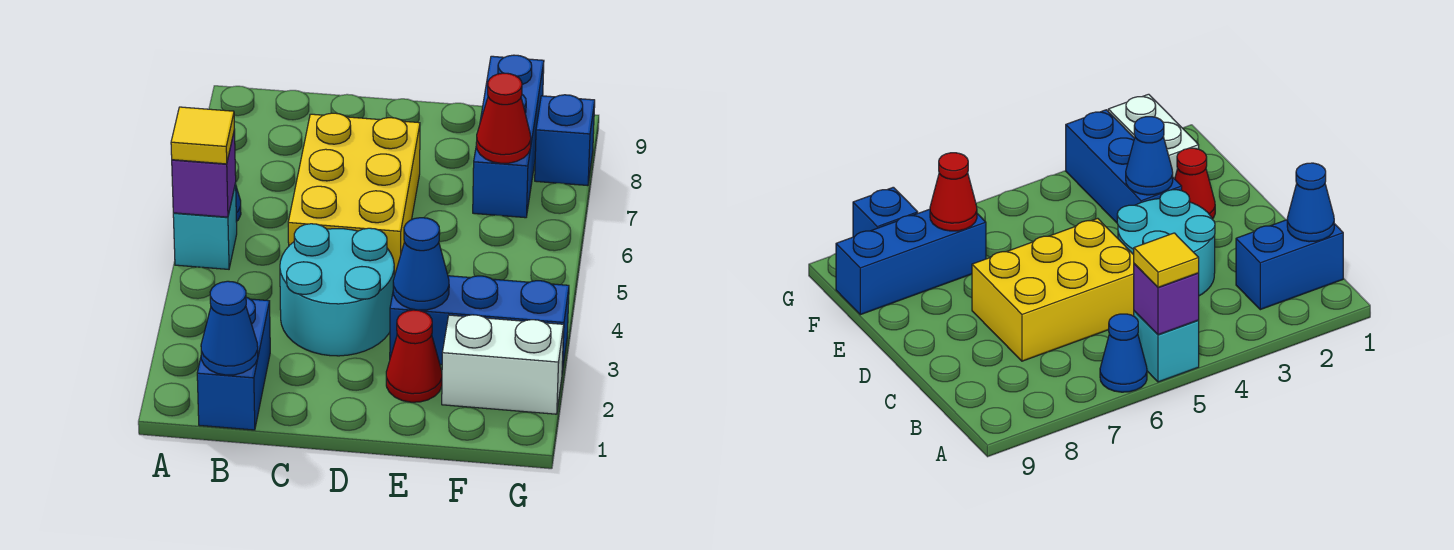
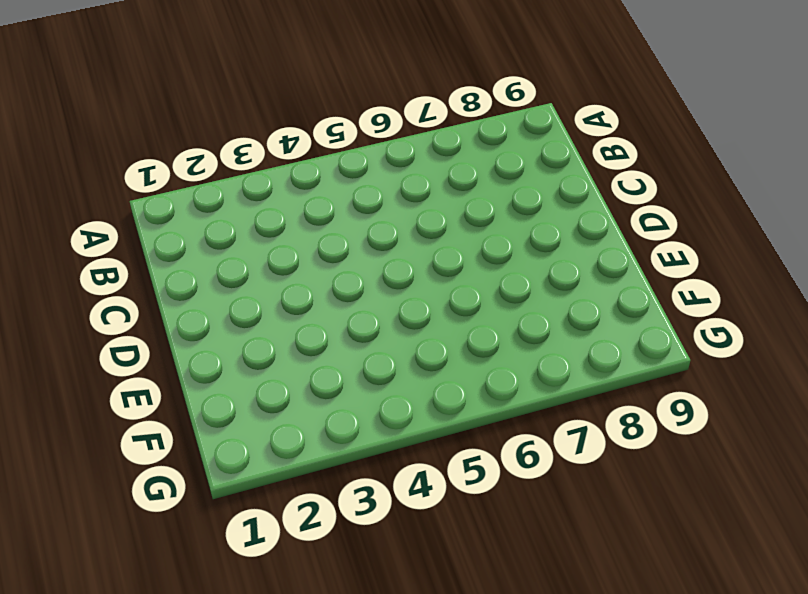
none -> cyan brick A5 level 1
none -> blue cone A6 level 1
none -> blue brick B1:B2 level 1

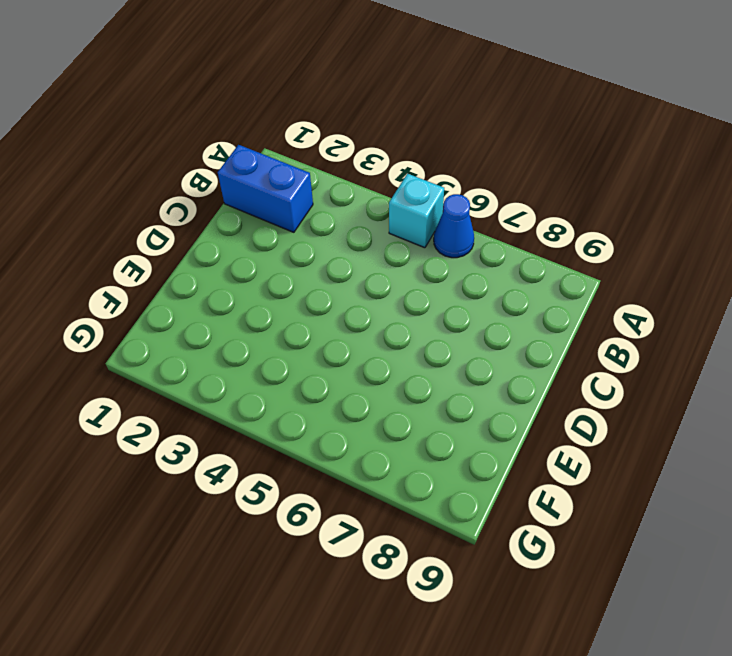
none -> cyan round brick C3:D4 level 1
none -> yellow brick C5:D7 level 1
none -> red cone E2 level 1

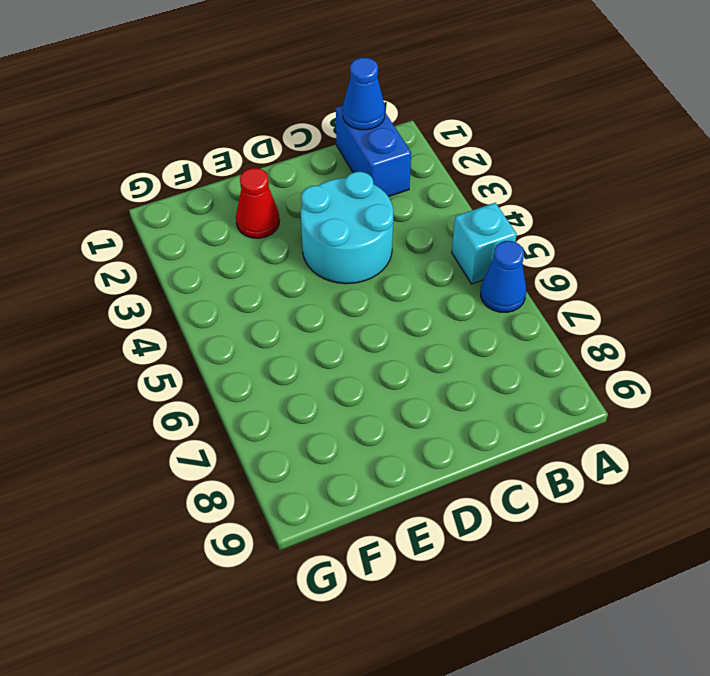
none -> yellow brick C5:D7 level 1
none -> blue brick E3:G3 level 1
none -> white brick F2:G2 level 1

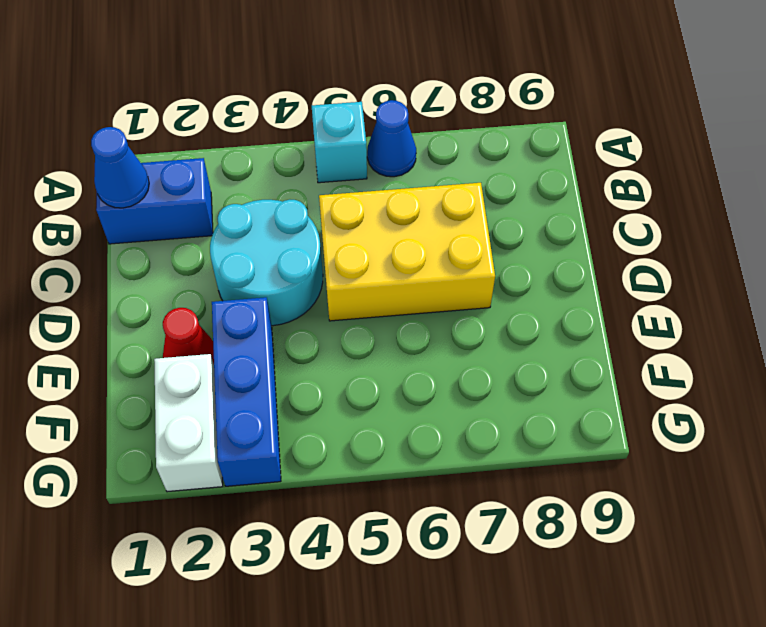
none -> blue brick F7:F9 level 1
none -> blue brick G8 level 1
none -> purple brick A5 level 2

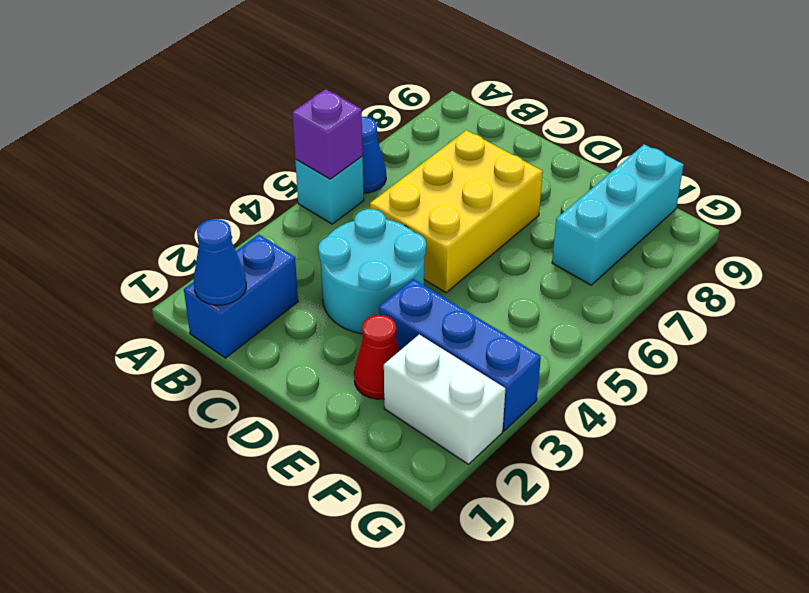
cyan brick F7:F9 level 1 -> blue brick F7:F9 level 1
none -> blue brick G8 level 1
none -> blue cone E3 level 2
none -> red cone F7 level 2

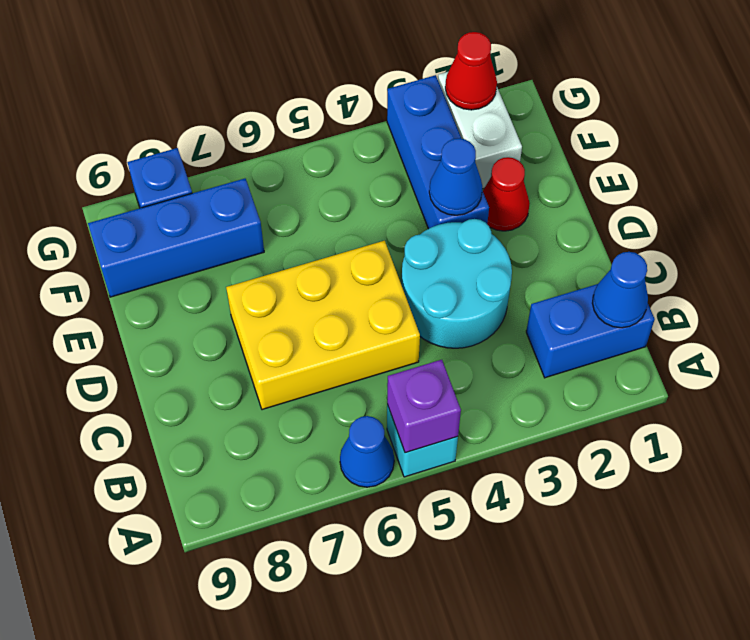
red cone G2 level 2 -> red cone F7 level 2
none -> yellow tile A5 level 3

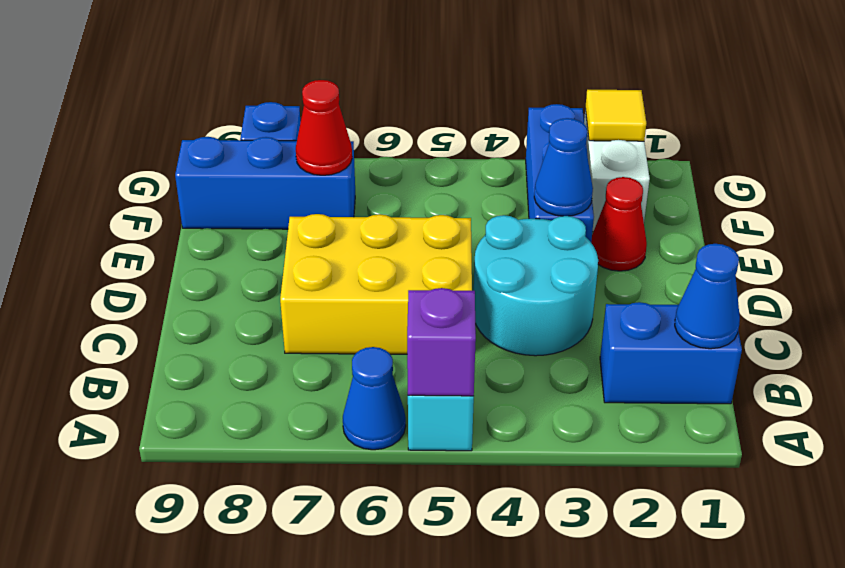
yellow tile G2 level 2 -> yellow tile A5 level 3

